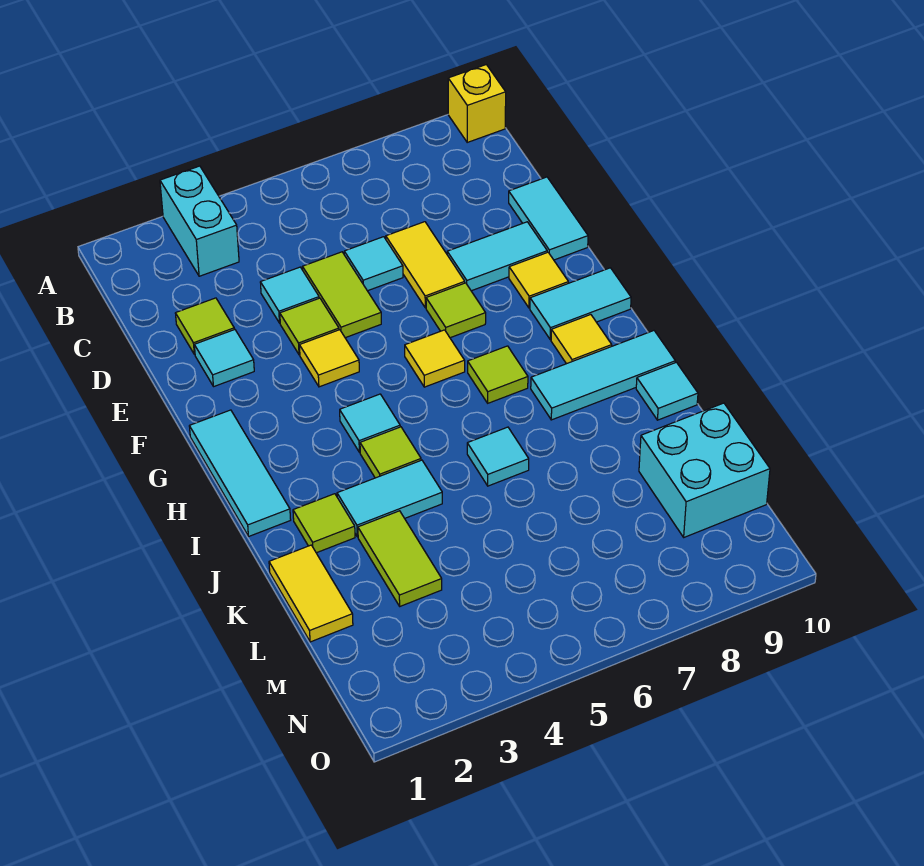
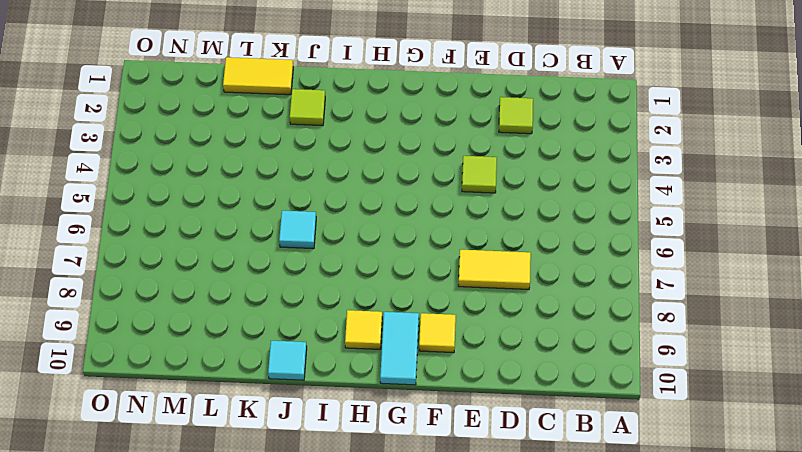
none -> cyan brick A3:B3 level 1
none -> yellow brick A10 level 1
none -> cyan tile D4 level 1

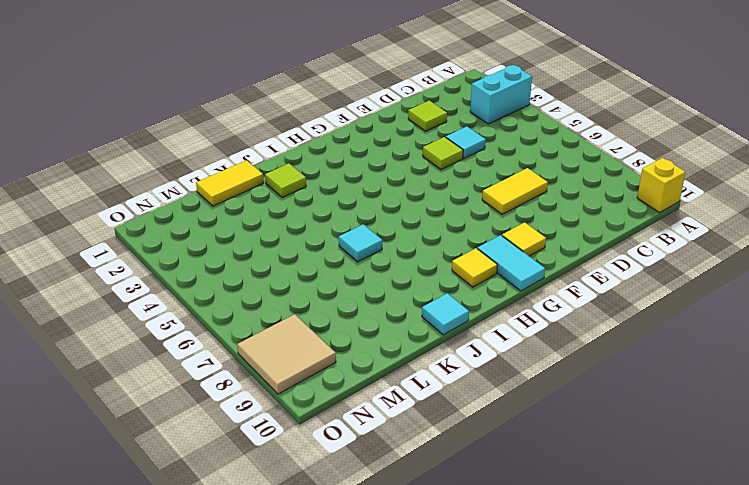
tan tile N8:O9 level 1 -> none
none -> lime tile D5:E5 level 1
none -> cyan tile D6 level 1
none -> cyan tile D10:E10 level 1

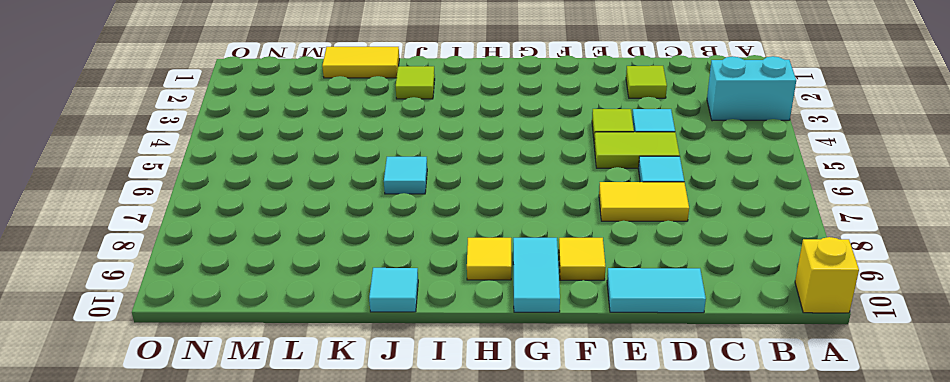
none -> cyan tile E2 level 1
none -> cyan tile E8:E9 level 1
none -> yellow tile F4 level 1

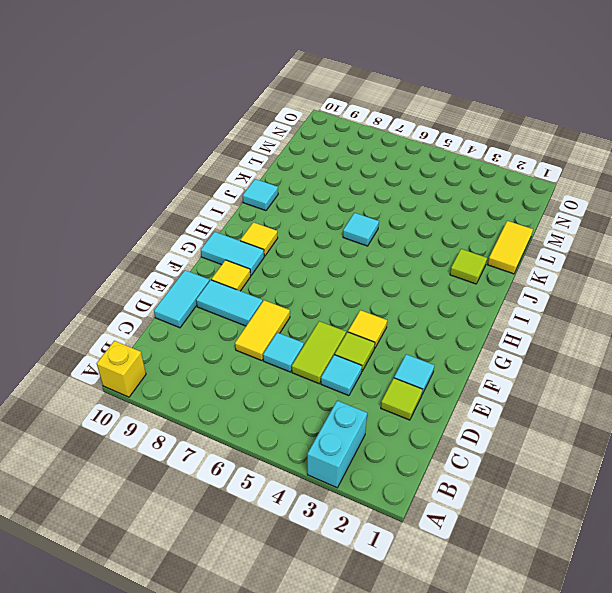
none -> lime tile F7 level 1
none -> cyan tile G1:I1 level 1
none -> yellow tile G6 level 1

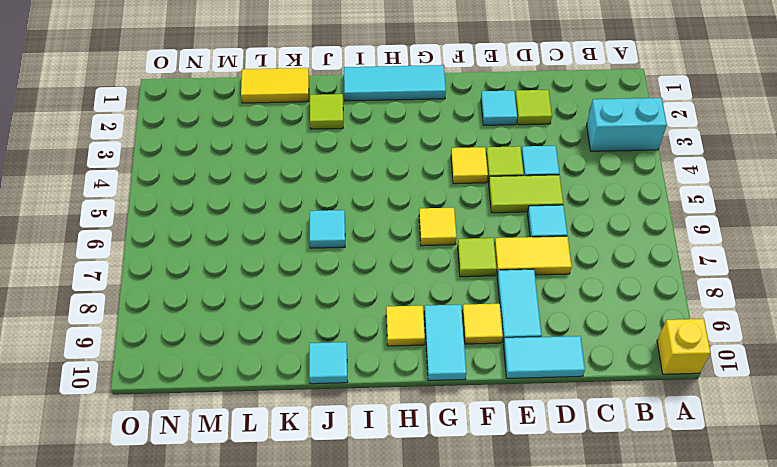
none -> cyan tile H4 level 1
none -> lime tile H7 level 1
none -> lime tile I4 level 1

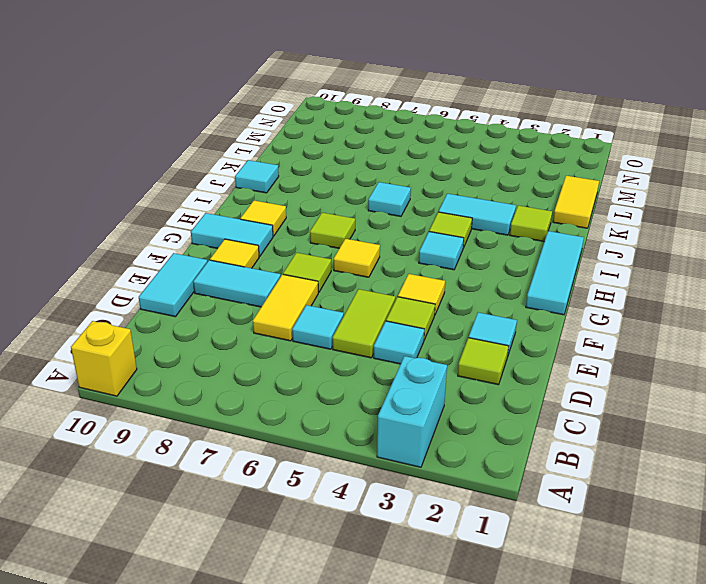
none -> cyan tile I8:I10 level 1
none -> lime tile K3:L3 level 1
none -> cyan brick L9:M10 level 1

